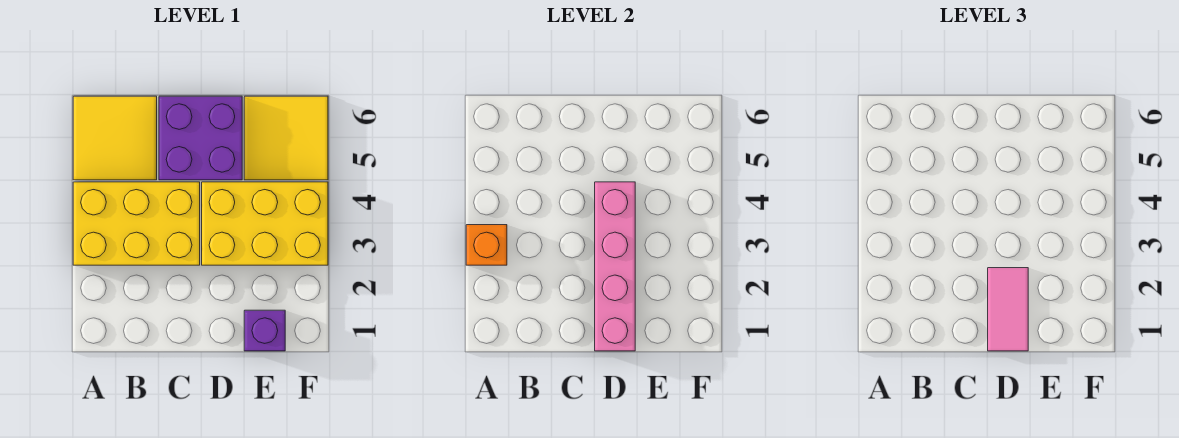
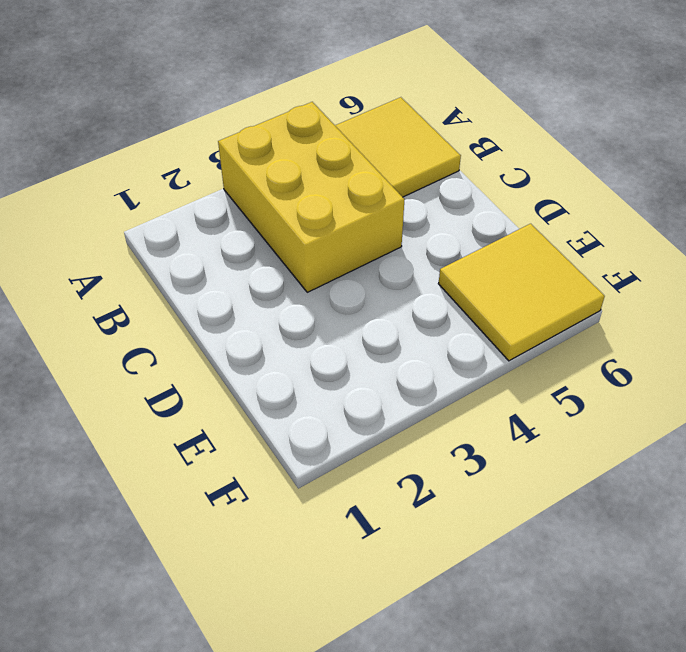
none -> purple brick C5:D6 level 1
none -> yellow brick D3:F4 level 1

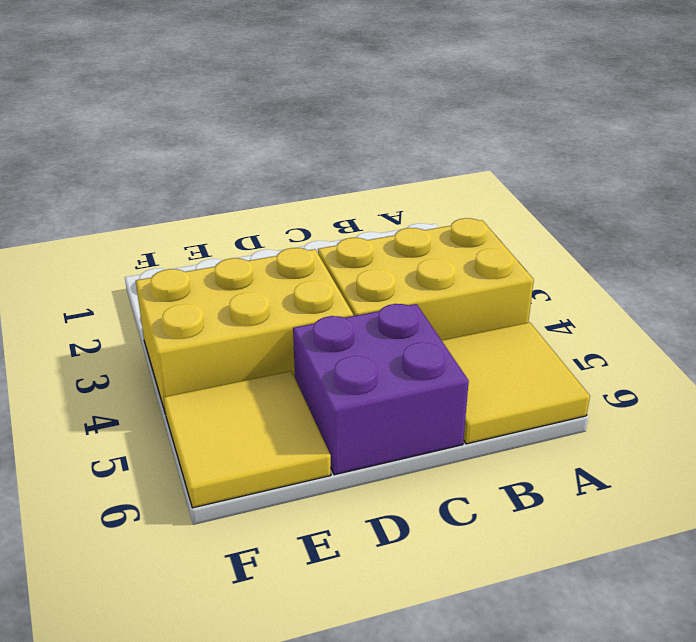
none -> purple brick E1 level 1
none -> orange brick A3 level 2

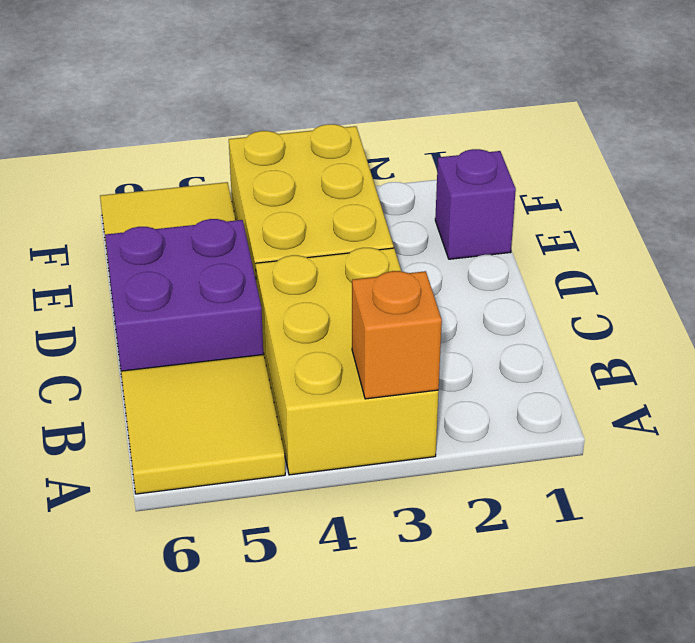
none -> pink brick D1:D4 level 2
none -> pink tile D1:D2 level 3

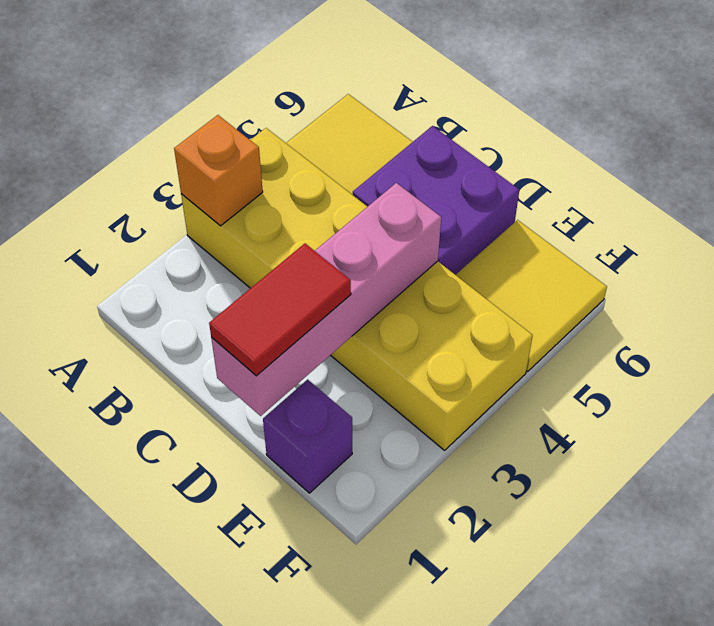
red tile D1:D2 level 3 -> pink tile D1:D2 level 3

